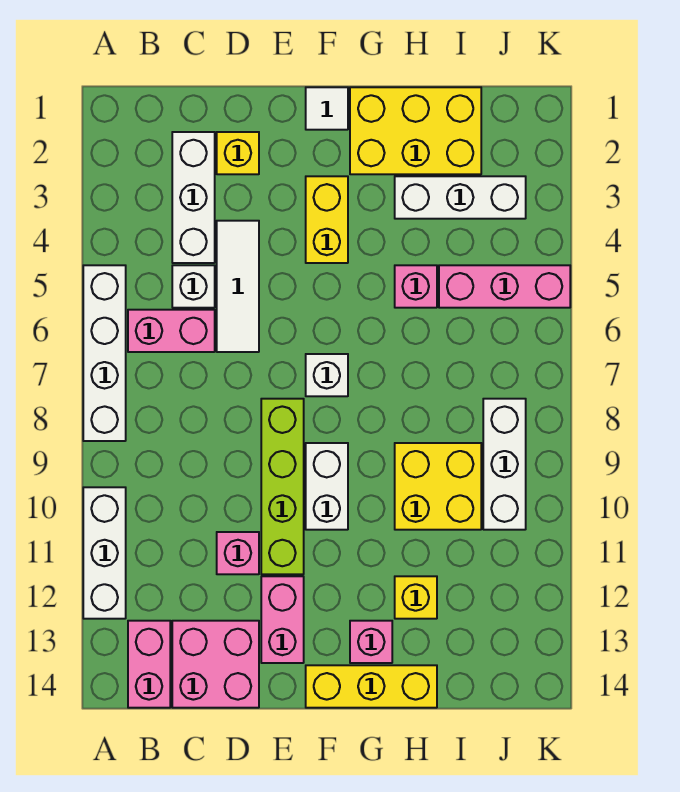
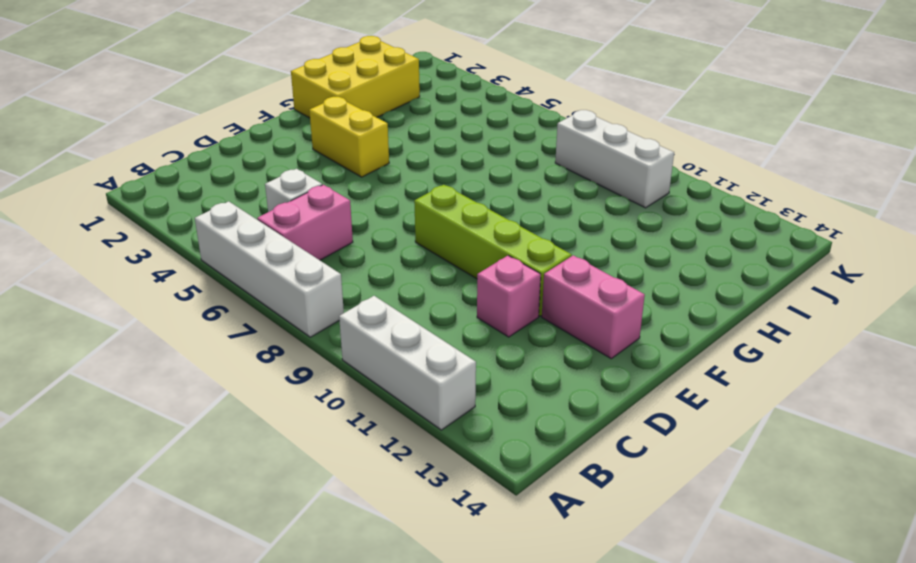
none -> pink brick B13:B14 level 1
none -> white brick C2:C4 level 1
none -> pink brick C13:D14 level 1

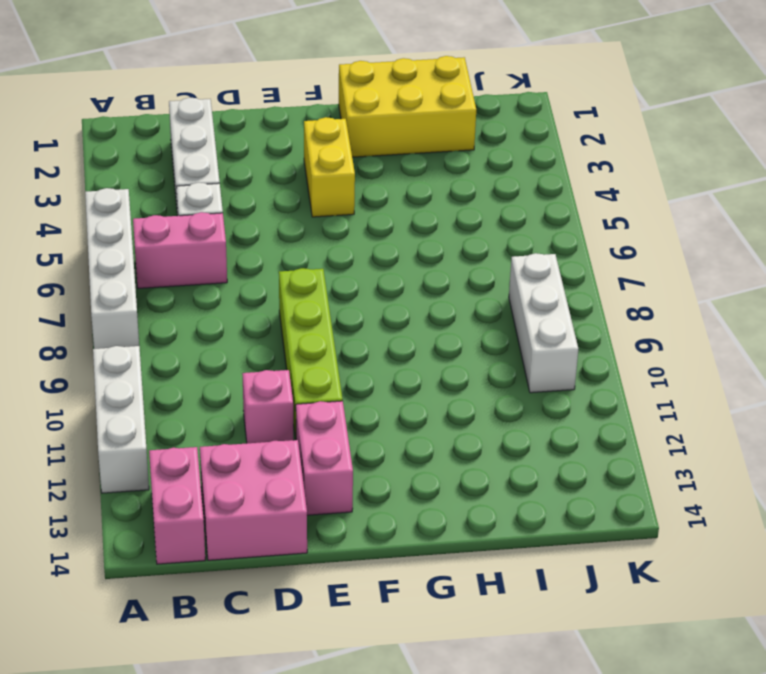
none -> yellow brick D2 level 1
none -> white tile D4:D6 level 1
none -> white tile F1 level 1

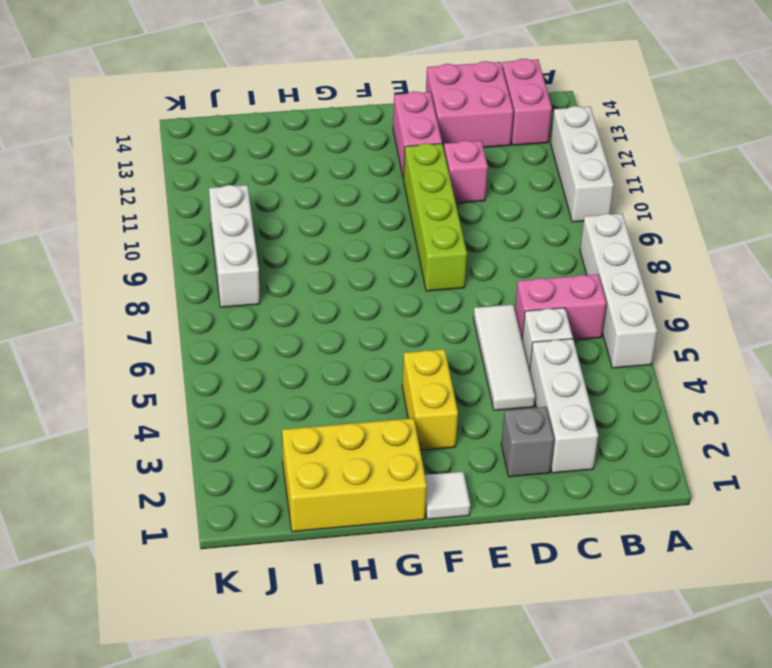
grey brick D2 level 1 -> yellow brick D2 level 1
none -> white brick F7 level 1
none -> white brick F9:F10 level 1
none -> yellow brick F14:H14 level 1

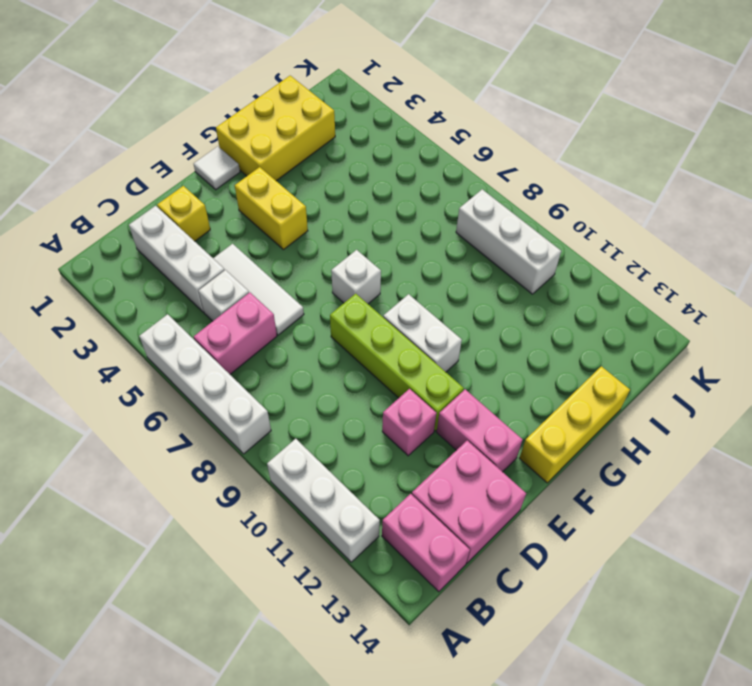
none -> pink brick G13 level 1
none -> white brick H3:J3 level 1
none -> pink brick H5 level 1

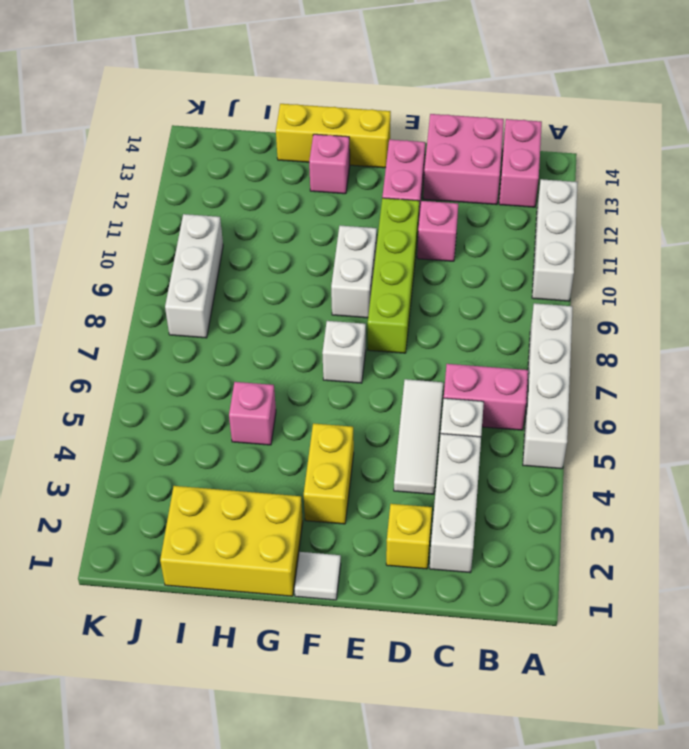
none -> white brick H3:J3 level 1
none -> yellow brick H9:I10 level 1
none -> yellow brick H12 level 1

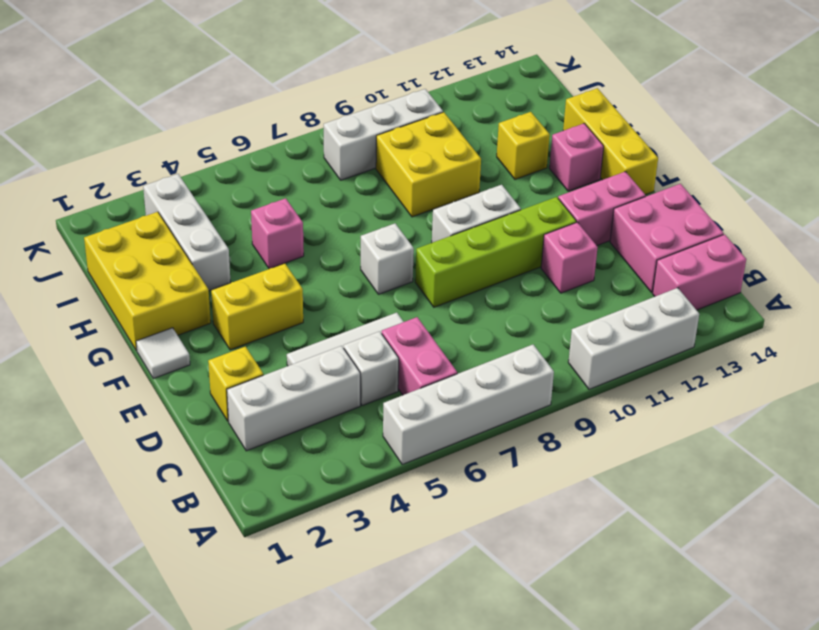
none -> pink brick I5:K5 level 1

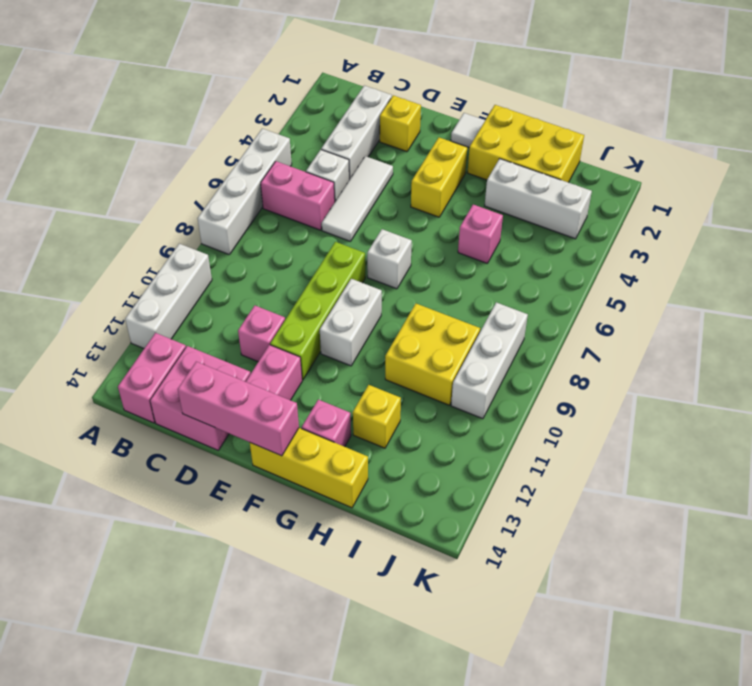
pink brick D14:F14 level 2 -> pink brick I5:K5 level 1

